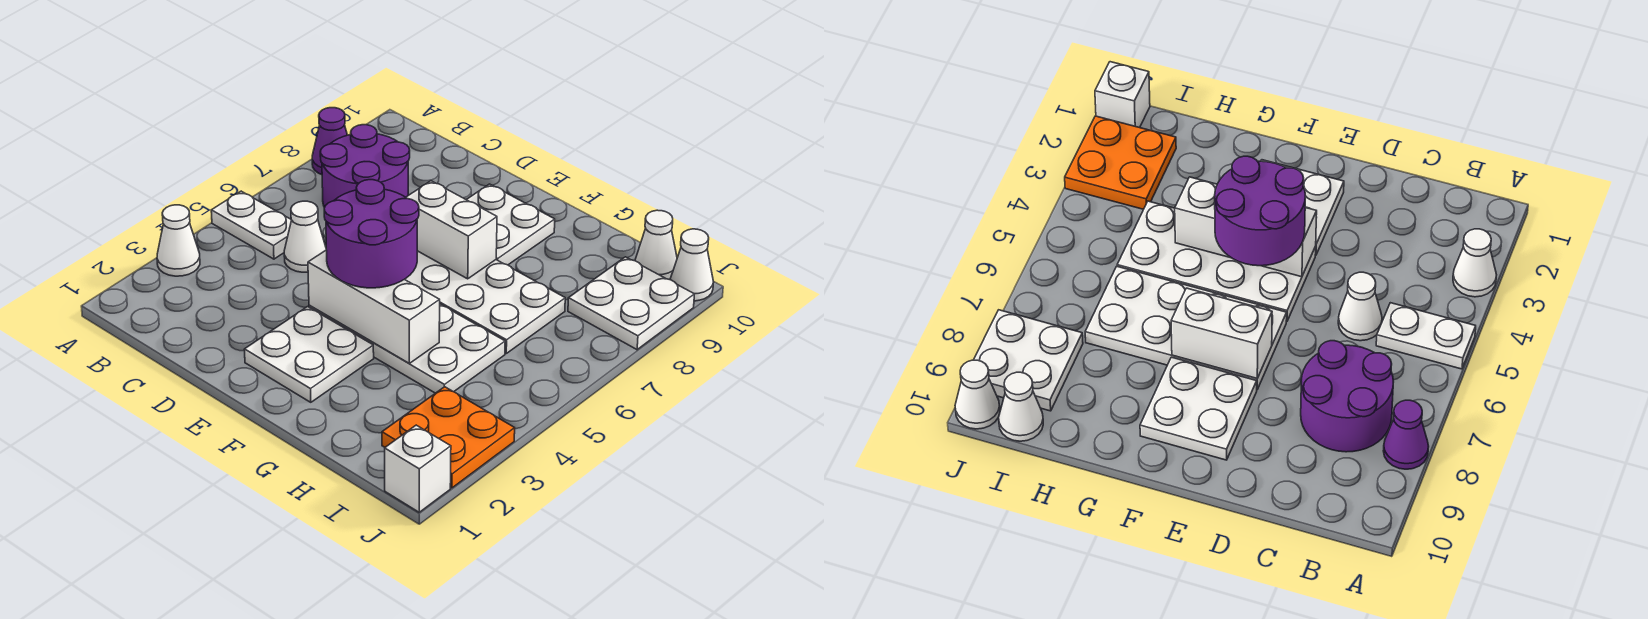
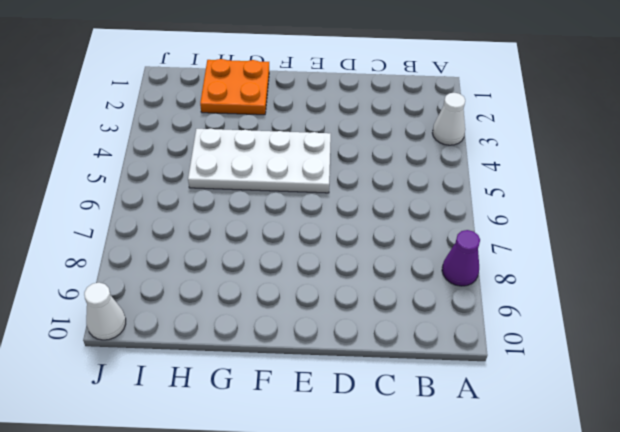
orange plate G1:H2 level 1 -> orange plate I2:J3 level 1
none -> white plate A5:B5 level 1
none -> purple round brick B7:C8 level 1
none -> white cone C5 level 1

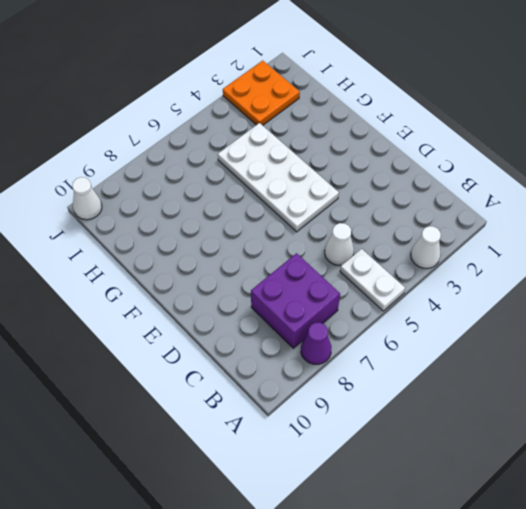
purple brick B7:C8 level 1 -> purple round brick B7:C8 level 1
none -> white plate E2:F3 level 1
none -> white plate E6:H7 level 1
none -> white plate E8:F9 level 1

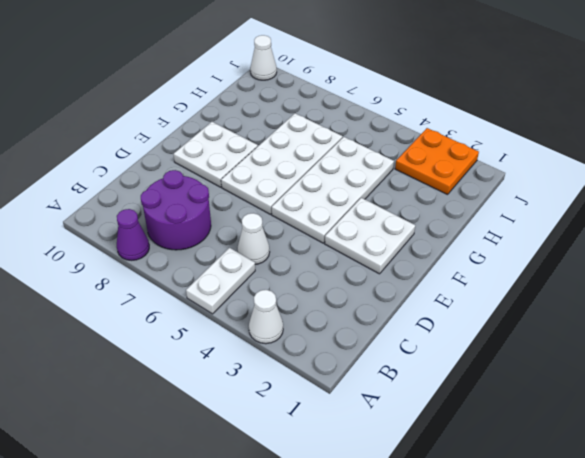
none -> white plate I8:J9 level 1
none -> white cone I10 level 1
none -> white brick J1 level 1

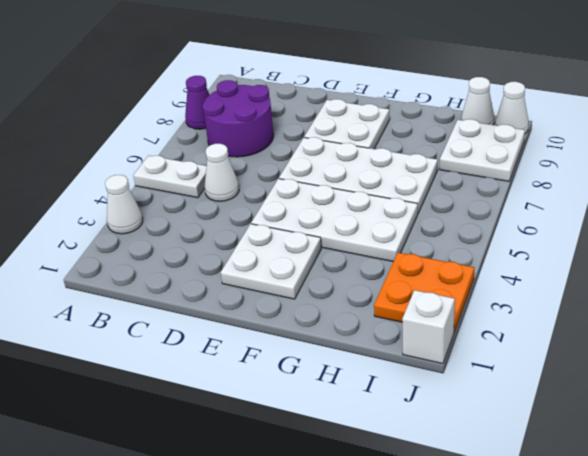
none -> white brick E4:G4 level 2
none -> white brick E7:F7 level 2
none -> purple round brick E4:F5 level 3

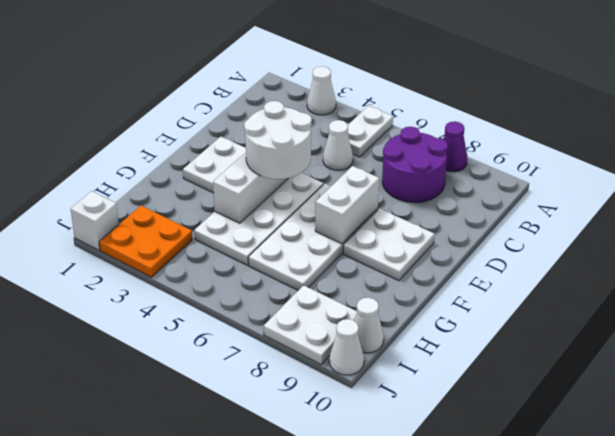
white round brick E4:F5 level 3 -> purple round brick E4:F5 level 3

